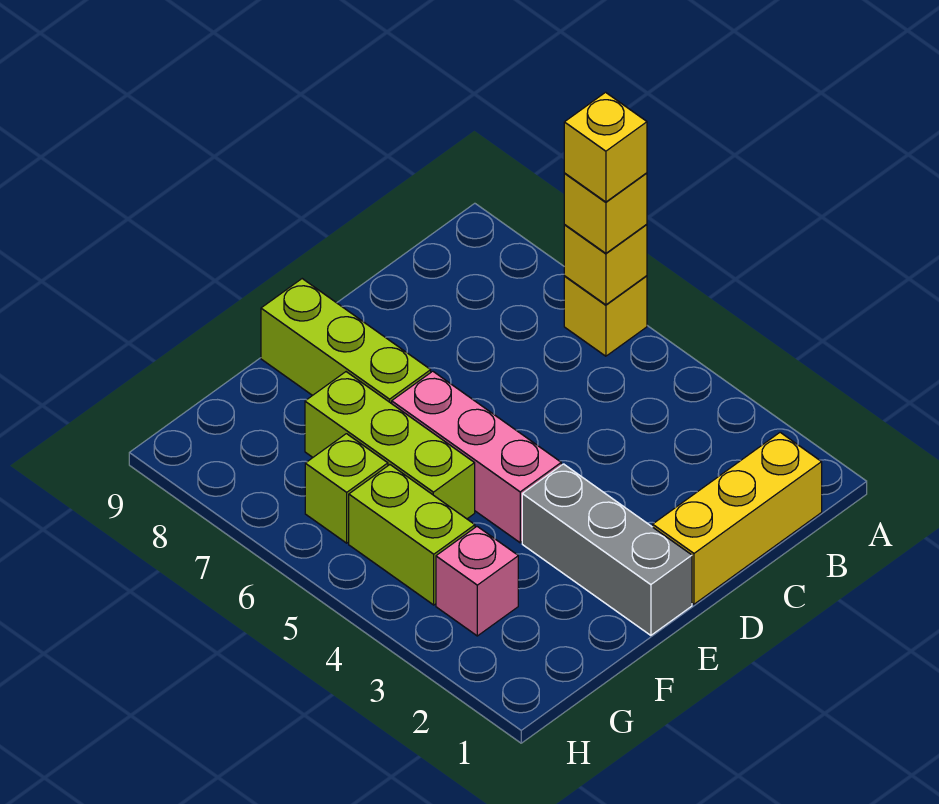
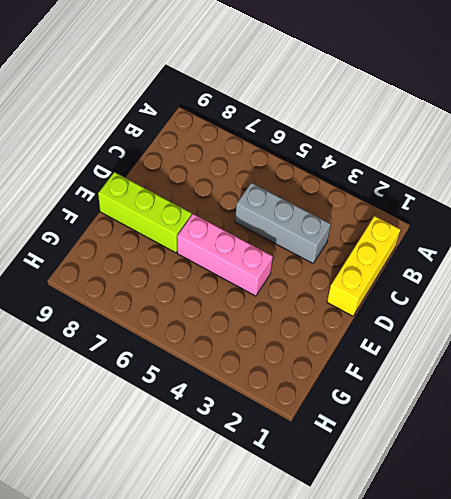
grey brick C3:C5 level 1 -> grey brick E1:E3 level 1
none -> yellow brick A6 level 1
none -> lime brick F5:F7 level 1
none -> pink brick G3 level 1

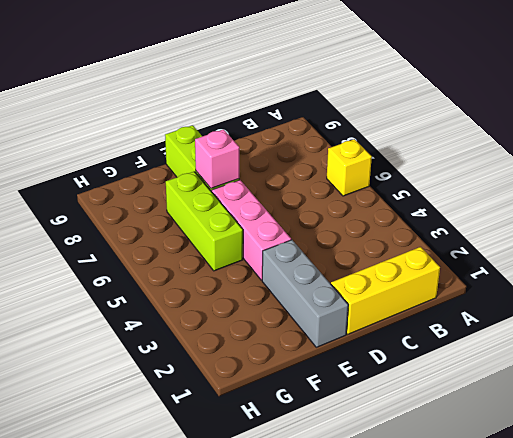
pink brick E7 level 2 -> pink brick G3 level 1
none -> lime brick G4:G5 level 1
none -> lime brick G6 level 1
none -> yellow brick A6 level 2

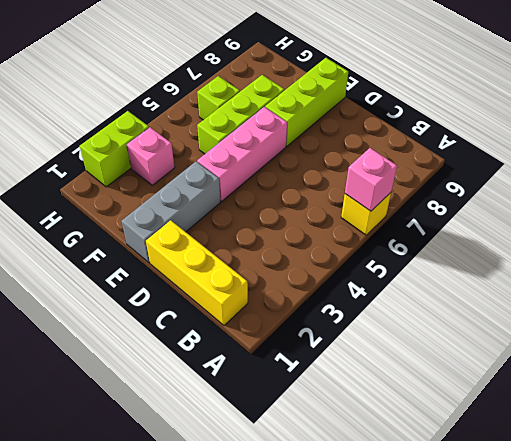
pink brick A6 level 2 -> yellow brick A6 level 2
lime brick H2:H3 level 1 -> lime brick G4:G5 level 1
none -> yellow brick A6 level 3
none -> yellow brick A6 level 4

